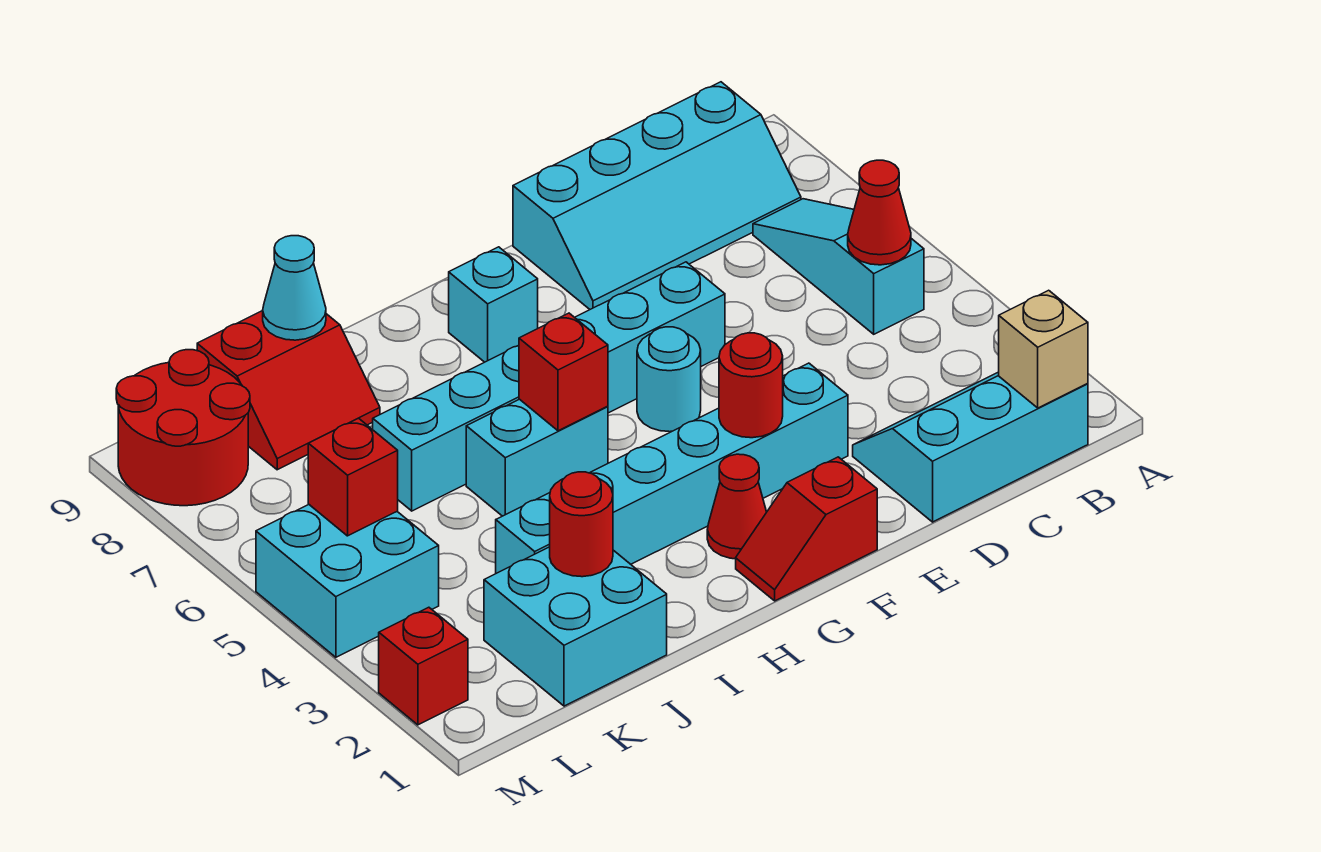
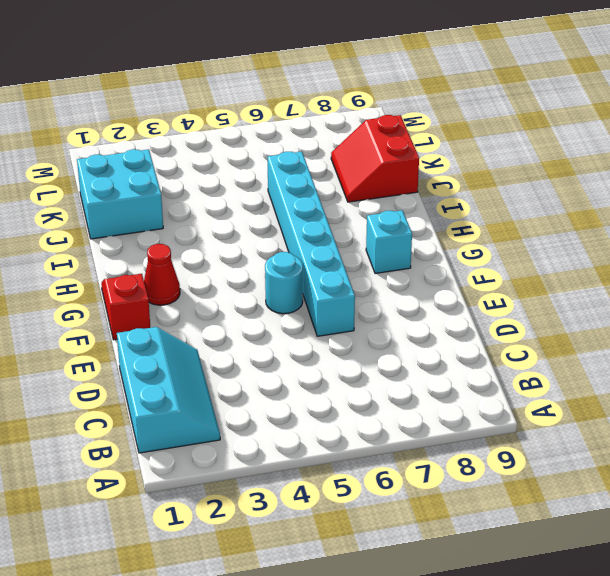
none -> cyan slope B5:B7 level 1 top 5
none -> cyan slope B8:E9 level 1 top 9
none -> cyan brick E3:J3 level 1

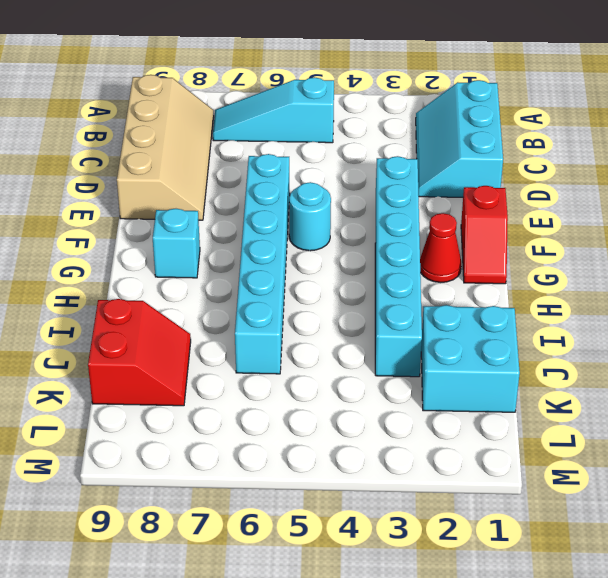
tan slope B8:E9 level 1 top 9 -> cyan slope B8:E9 level 1 top 9
none -> cyan brick H5:I5 level 1
none -> cyan brick L4:M5 level 1
none -> red round brick L8:M9 level 1

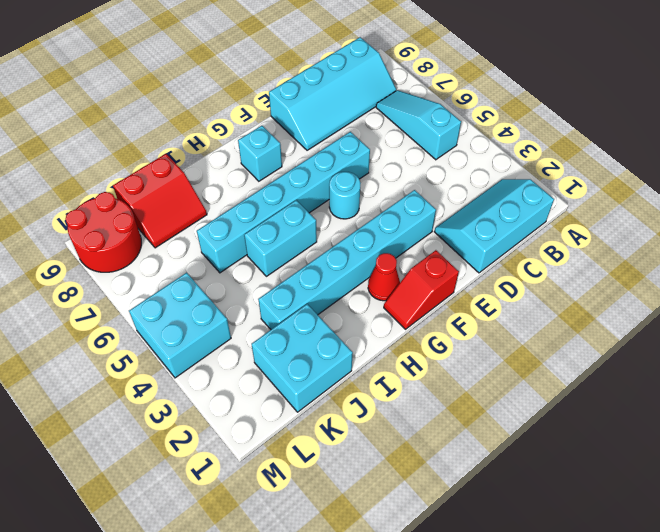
none -> red brick M2 level 1
none -> tan brick B1 level 2
none -> red cone B5 level 2

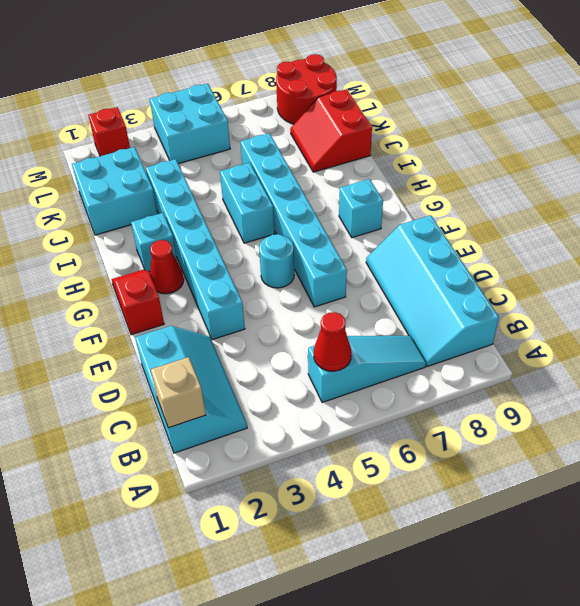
cyan brick H2 level 1 -> none
none -> red round brick F3 level 2
none -> red brick H5 level 2
none -> red round brick J2 level 2

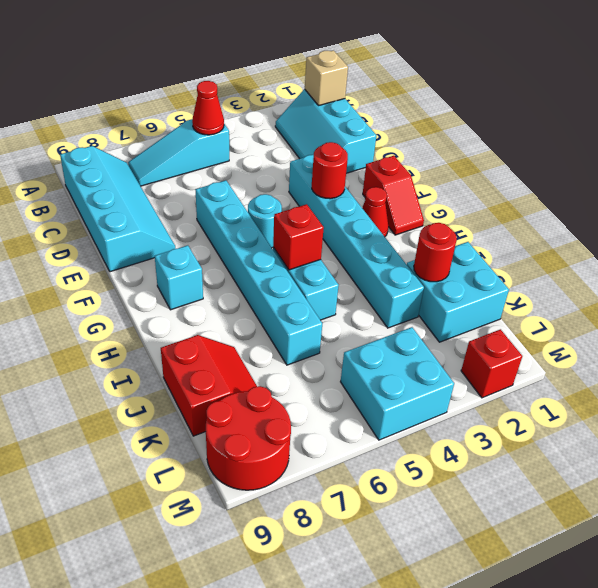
none -> cyan cone J9 level 2
none -> red brick L5 level 2

